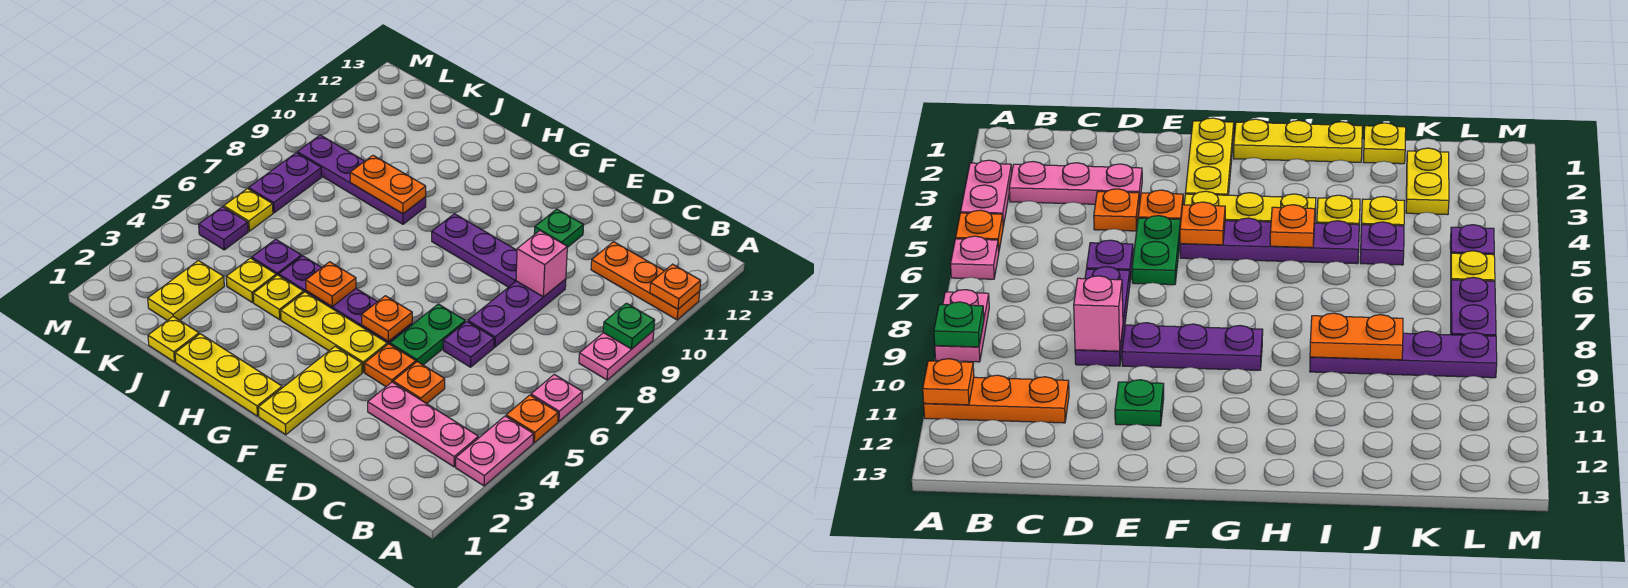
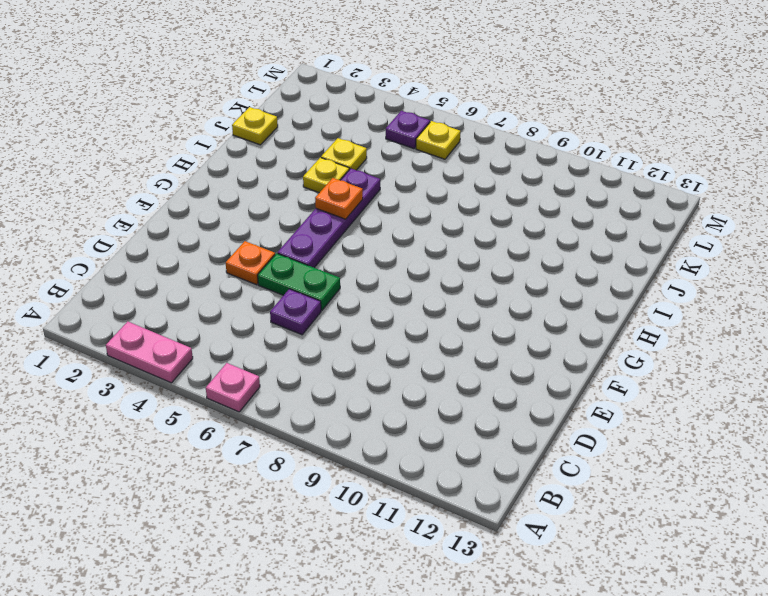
none -> orange plate A5 level 1
none -> pink plate A8:A9 level 1
none -> orange plate A11:C11 level 1
none -> pink plate B3:D3 level 1

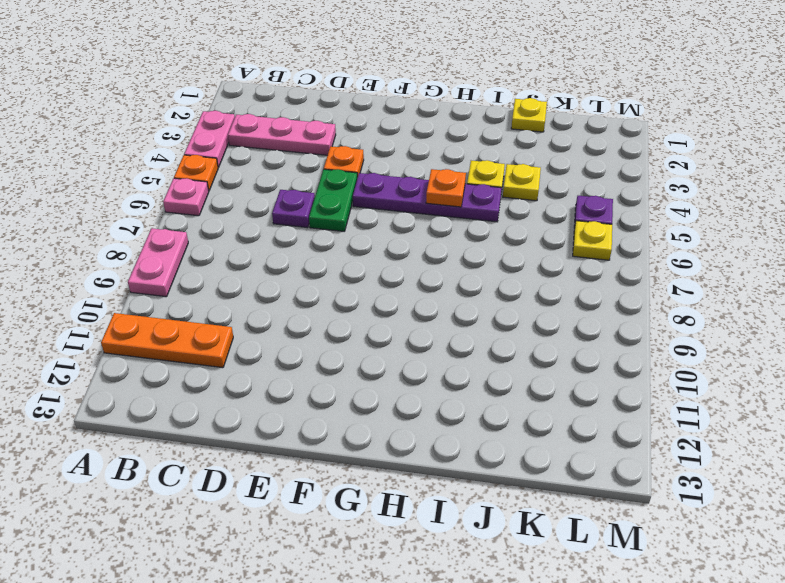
none -> orange plate D4 level 1
none -> purple plate D7:D9 level 1
none -> purple plate E9:G9 level 1
none -> green plate E11 level 1

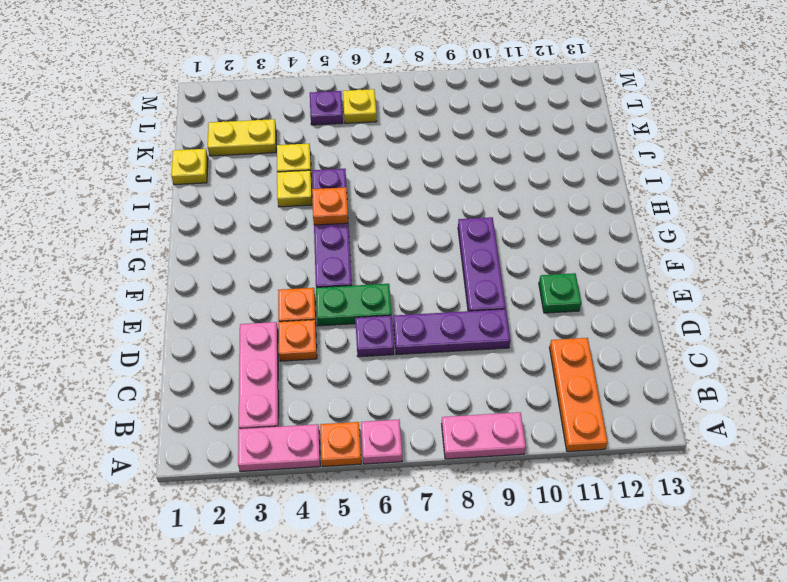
none -> yellow plate F1:F3 level 1
none -> yellow plate F4:H4 level 1
none -> yellow plate G1:I1 level 1
none -> purple plate I9:L9 level 1

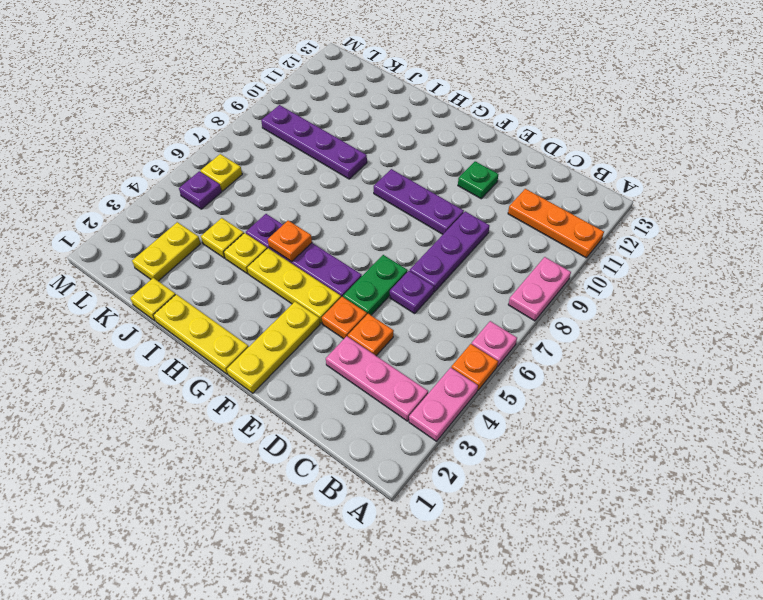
none -> purple plate J5 level 1
none -> purple plate L7:L8 level 1
none -> green plate A9 level 2
none -> orange plate A11 level 2

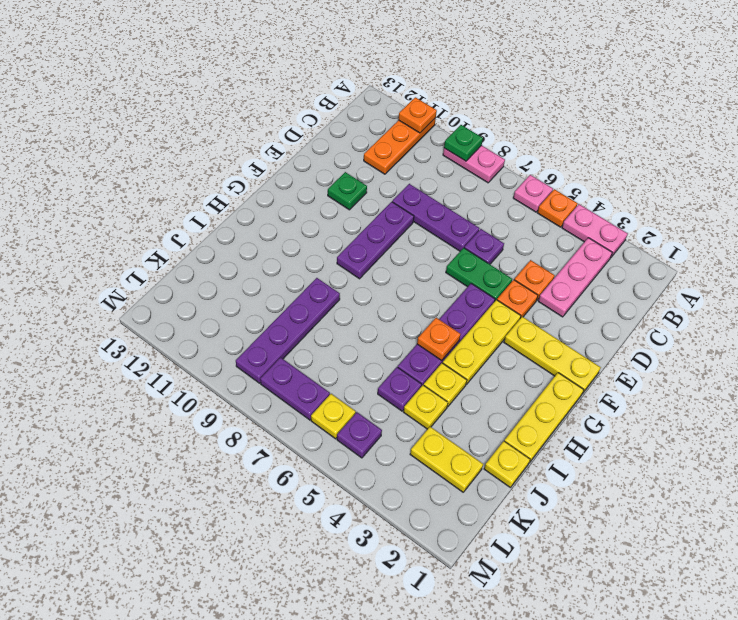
none -> pink brick D9 level 2
none -> orange plate F5 level 2
none -> orange plate I9:J9 level 2

